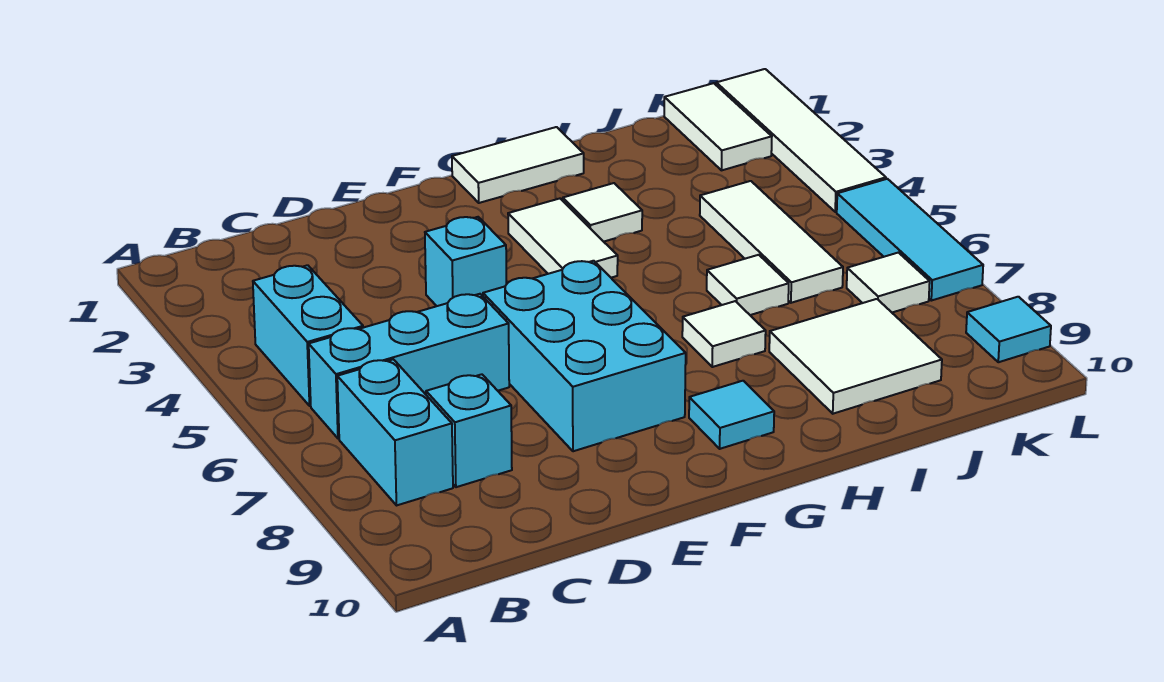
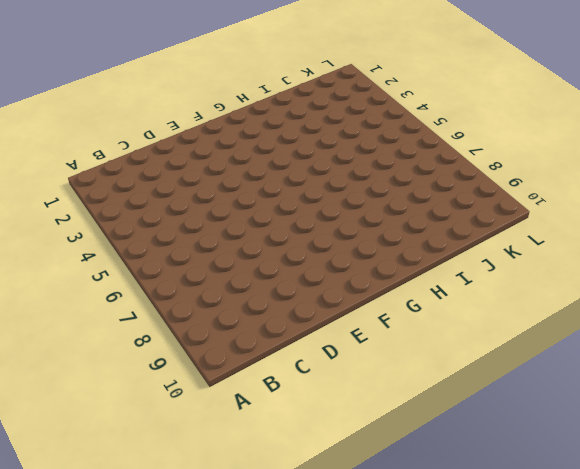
none -> cyan brick B4:B5 level 1
none -> cyan brick B6:D6 level 1
none -> cyan brick B7:B8 level 1

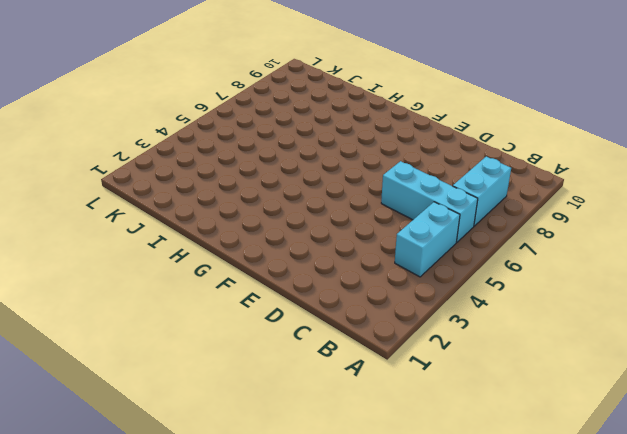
none -> cyan brick C8 level 1
none -> cyan brick E4 level 1
none -> cyan brick E6:F8 level 1

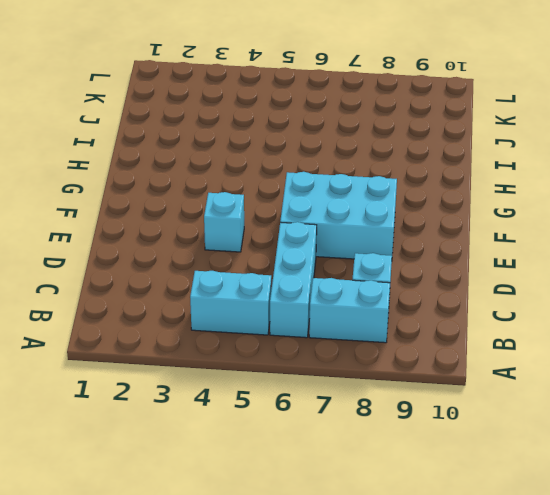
none -> white tile G1:H1 level 1
none -> white tile G3:G4 level 1
none -> cyan tile G9 level 1

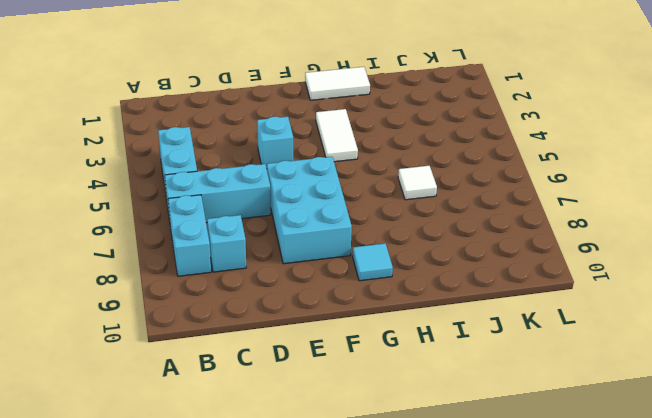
none -> white tile H3 level 1
none -> white tile H7 level 1
none -> white tile I8:J9 level 1

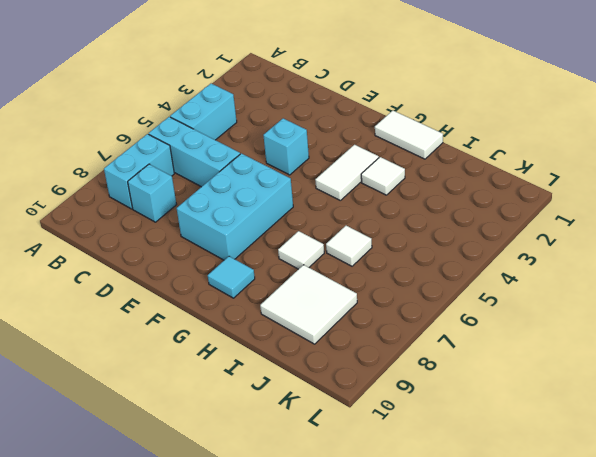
none -> white tile J4:J6 level 1
none -> white tile K1:K2 level 1
none -> white tile K7 level 1

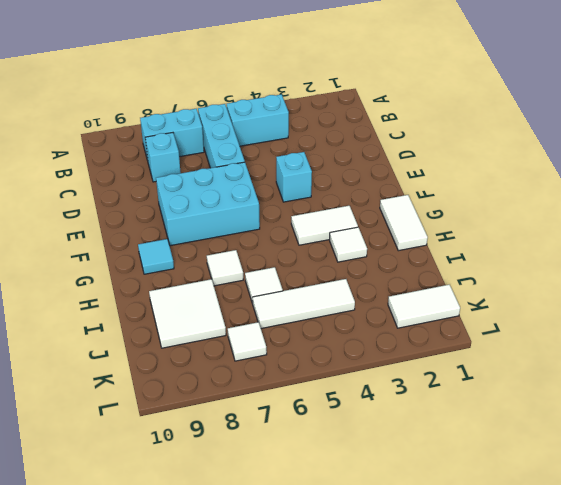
none -> white tile L1:L4 level 1
none -> cyan tile L5:L7 level 1
none -> cyan tile L9 level 1

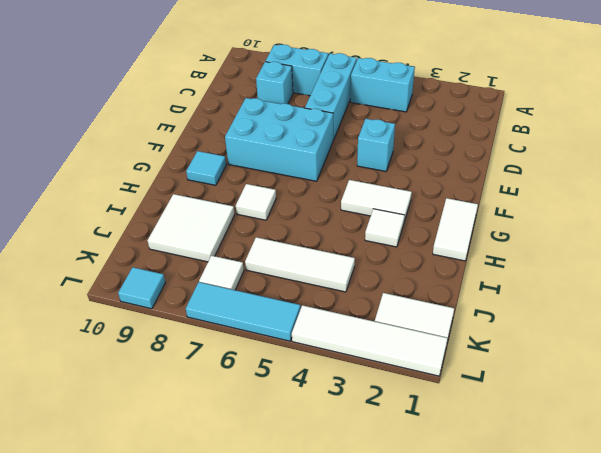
none -> white tile I6 level 1

